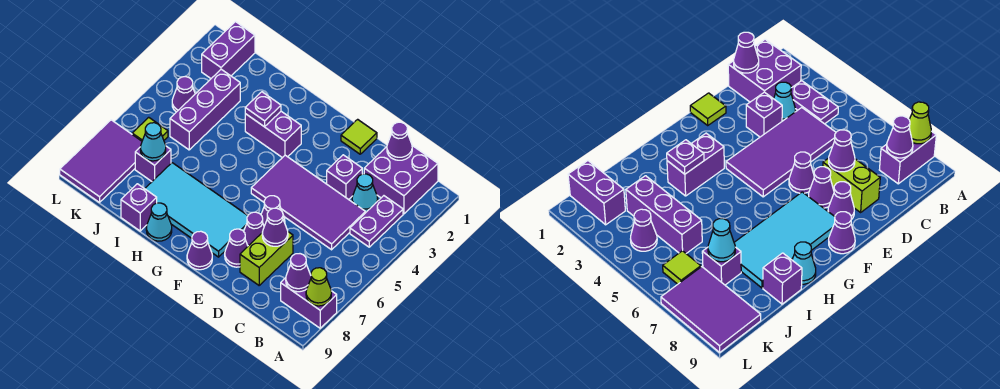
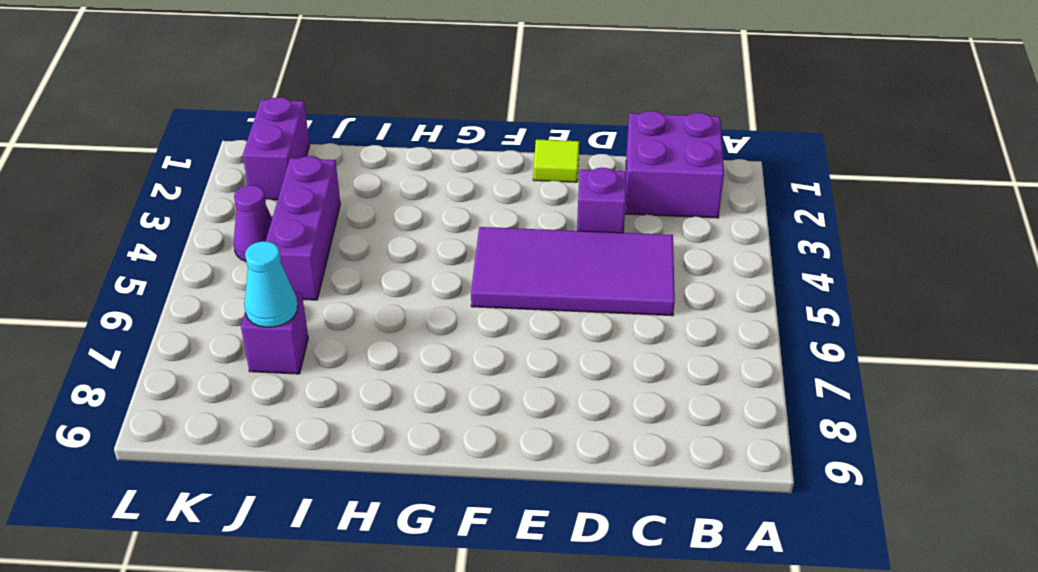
none -> purple brick A8:B8 level 1
none -> purple plate B3:B4 level 1
none -> cyan cone C3 level 1

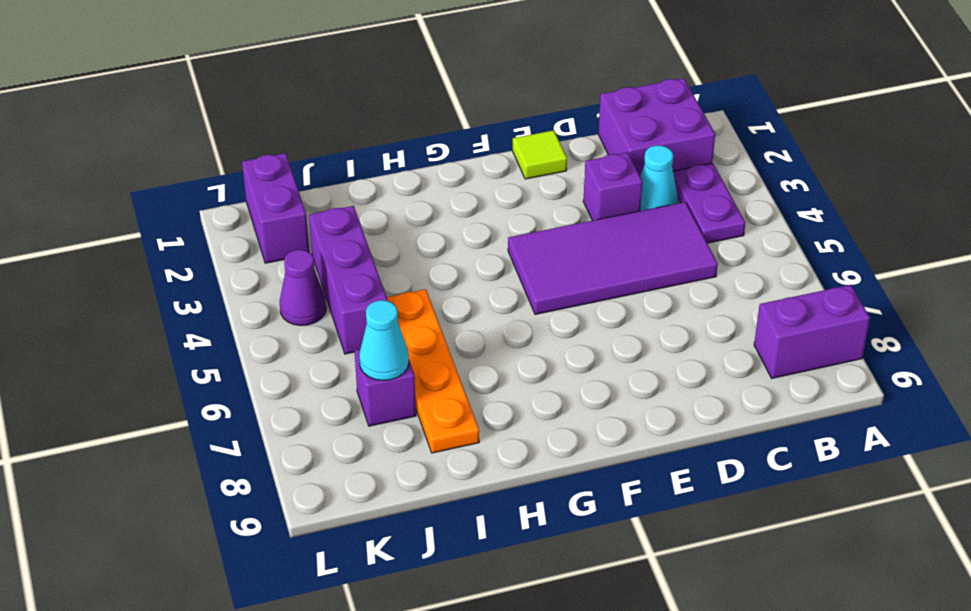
orange plate I5:I8 level 1 -> cyan tile F7:I8 level 1
none -> lime brick D7:D8 level 1
none -> purple cone E6 level 1
none -> purple cone E7 level 1

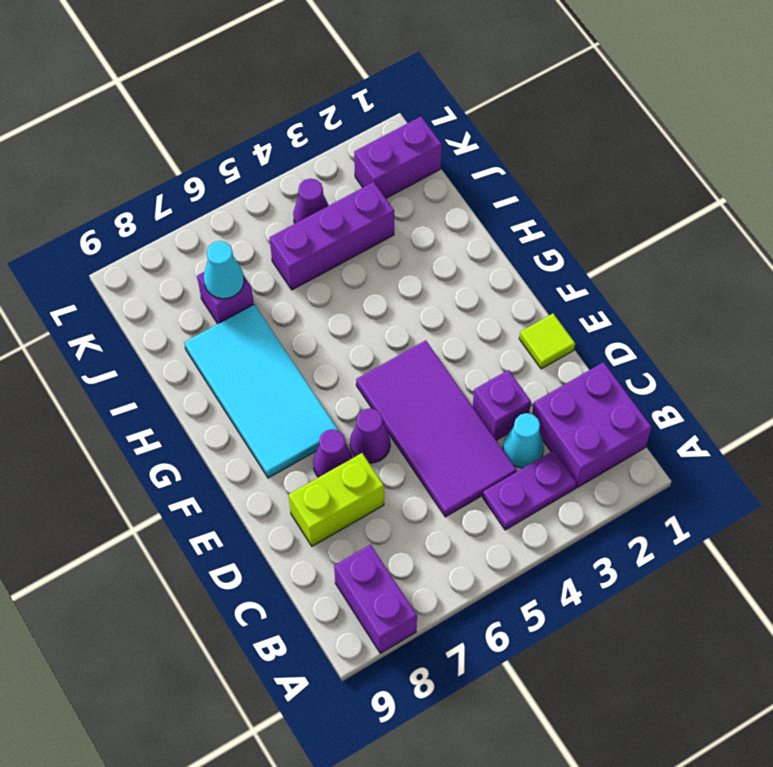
none -> purple cone E8 level 1
none -> purple cone F9 level 1
none -> purple brick G3:H3 level 1

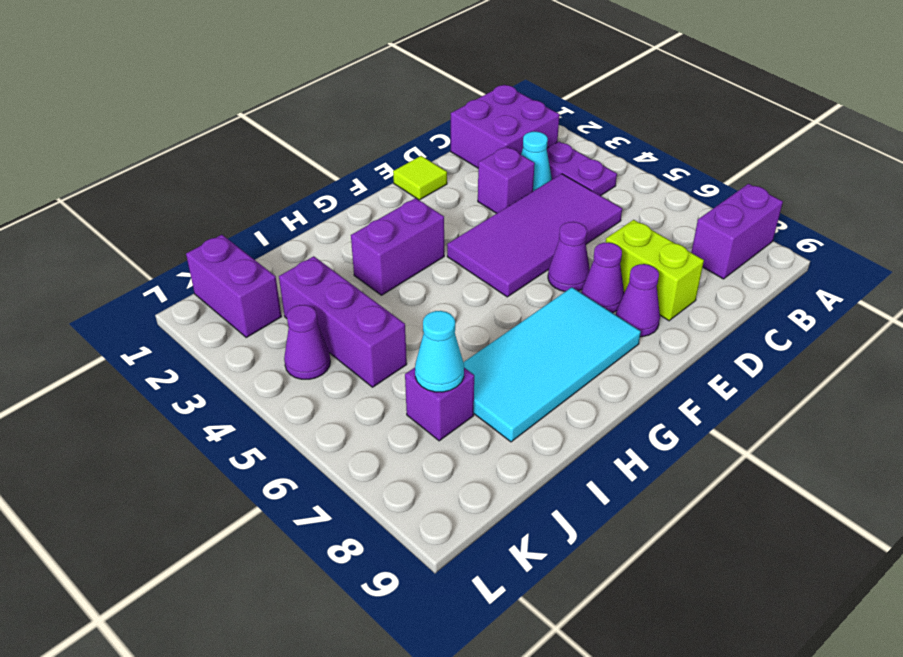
none -> purple cone F9 level 1
none -> cyan cone H9 level 1
none -> purple brick I9 level 1

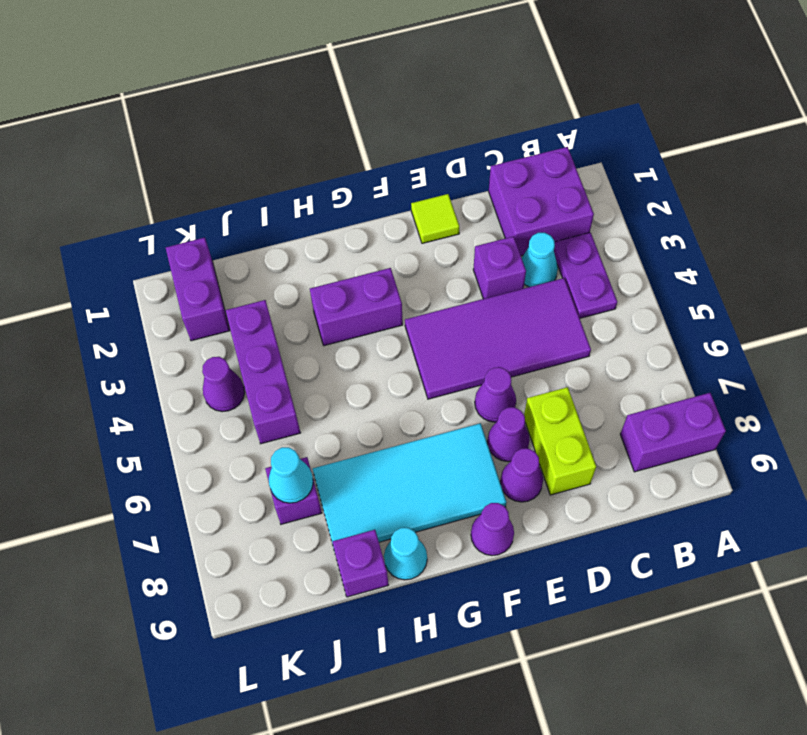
none -> lime tile K6 level 1
none -> purple tile K7:L9 level 1
none -> lime cone A8 level 2

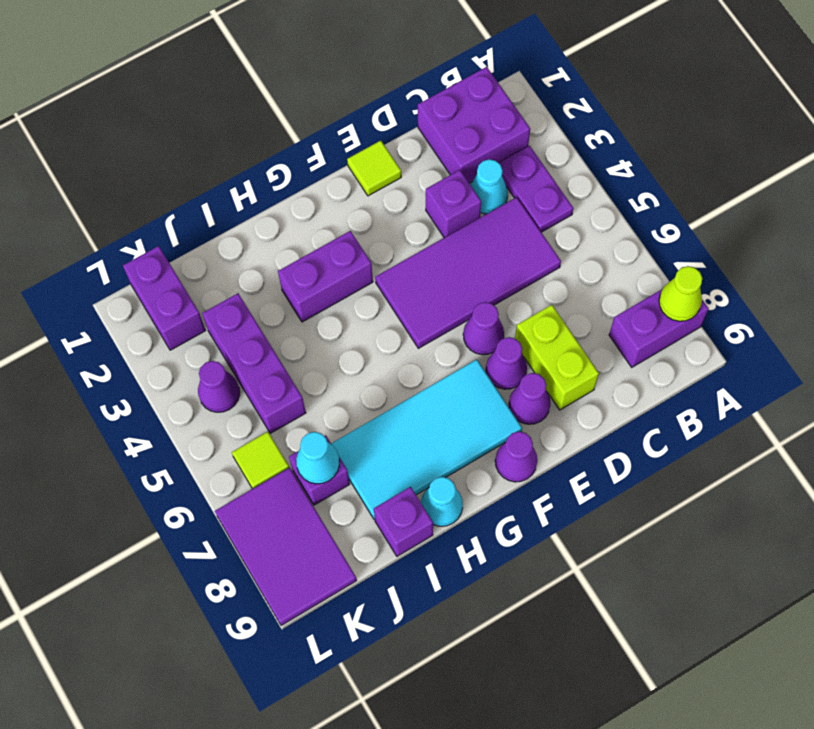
none -> purple cone B8 level 2
none -> purple cone C1 level 2
none -> purple cone D7 level 2

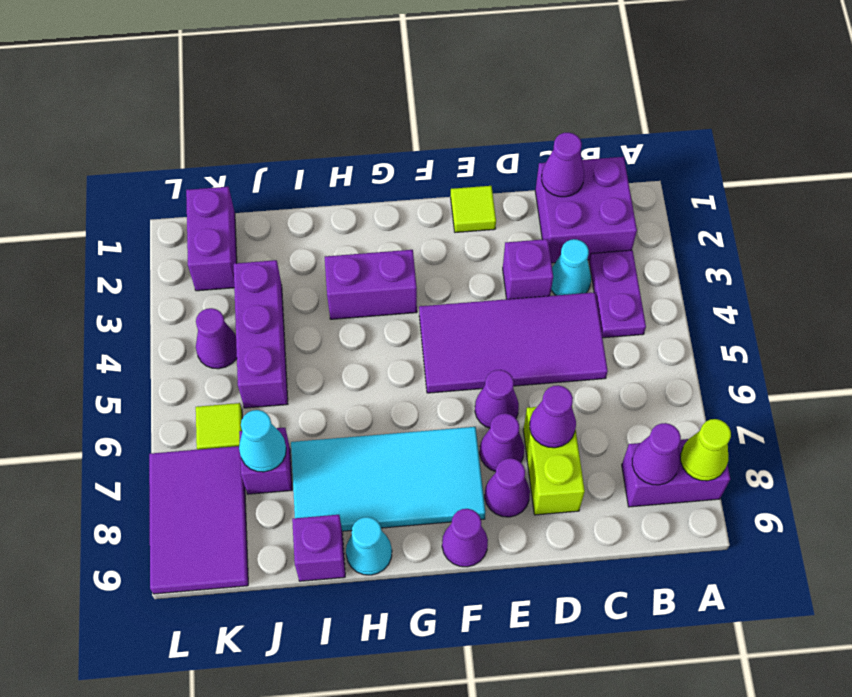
none -> purple plate H3 level 2

